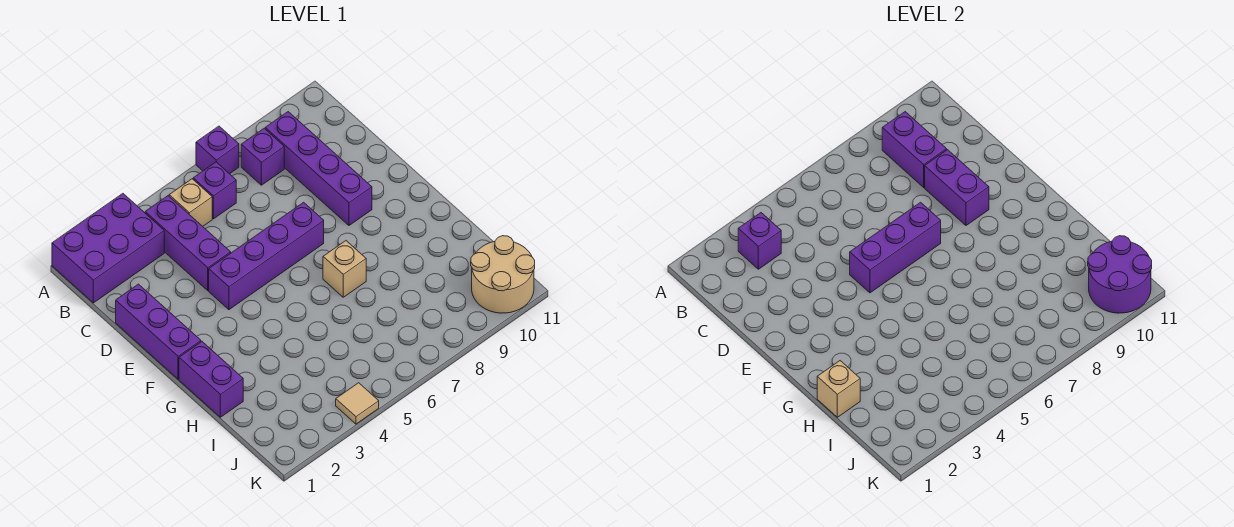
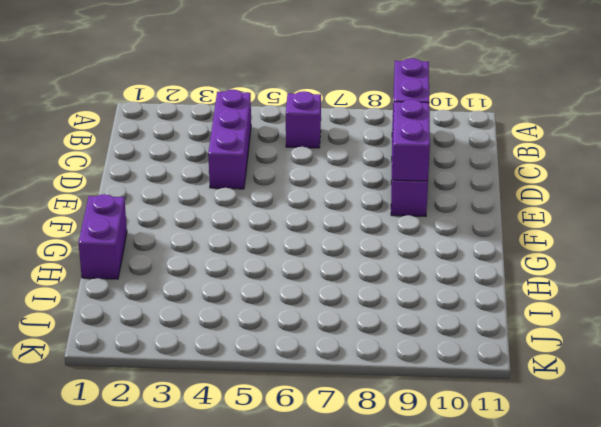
none -> purple brick A1:B3 level 1
none -> purple brick A7 level 1
none -> tan brick B5 level 1

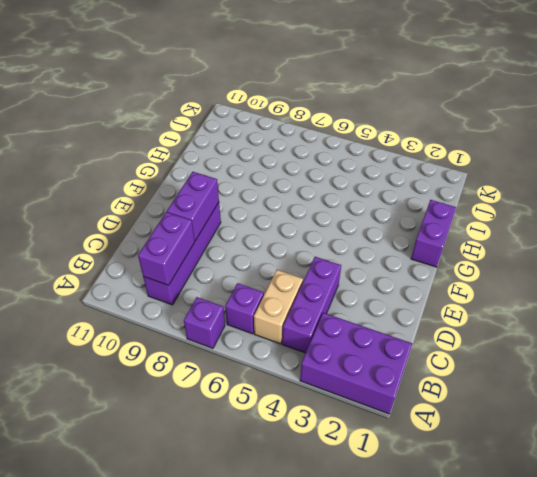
tan brick B5:C5 level 1 -> tan brick B5 level 1
none -> purple brick B8 level 1
none -> purple brick D1:F1 level 1
none -> purple brick E4:E7 level 1

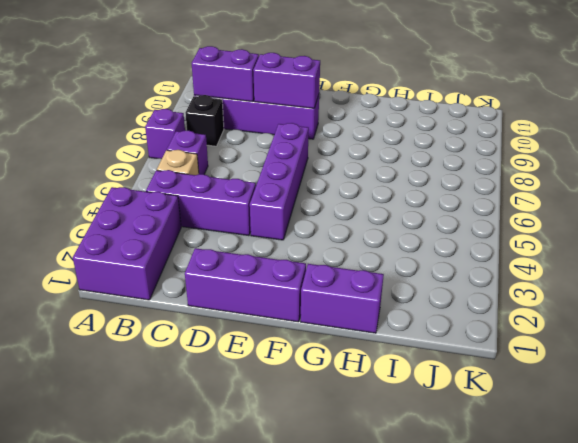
black brick B8 level 1 -> purple brick B8 level 1
none -> tan brick G7 level 1
none -> tan round brick J10:K11 level 1
none -> tan tile K4 level 1

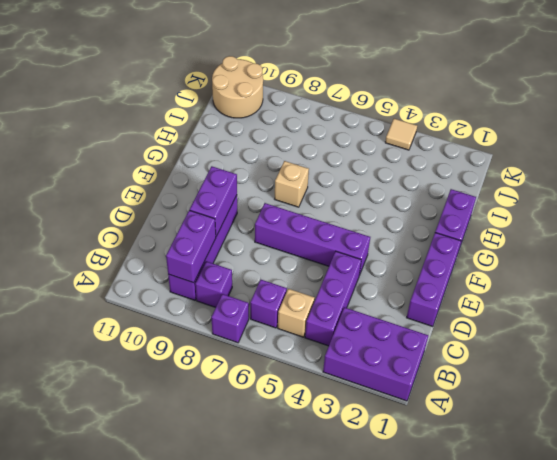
none -> purple brick B3 level 2
none -> purple brick E5:E7 level 2
none -> tan brick H1 level 2

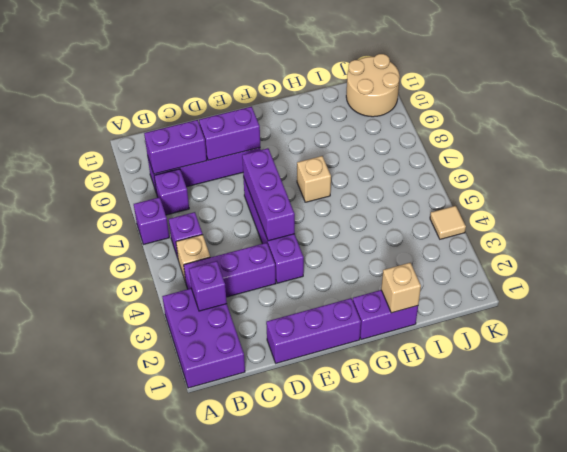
none -> purple round brick J10:K11 level 2

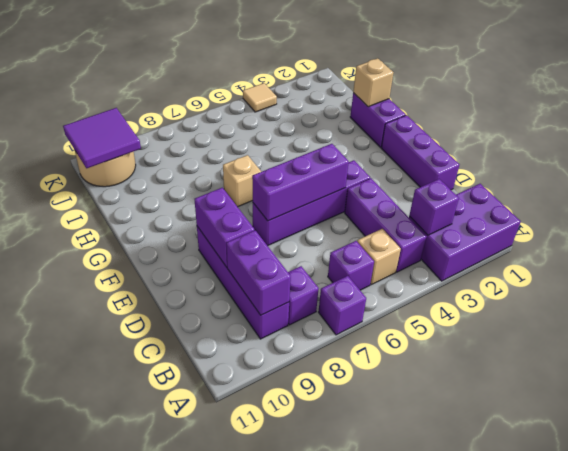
purple tile J10:K11 level 2 -> purple round brick J10:K11 level 2

